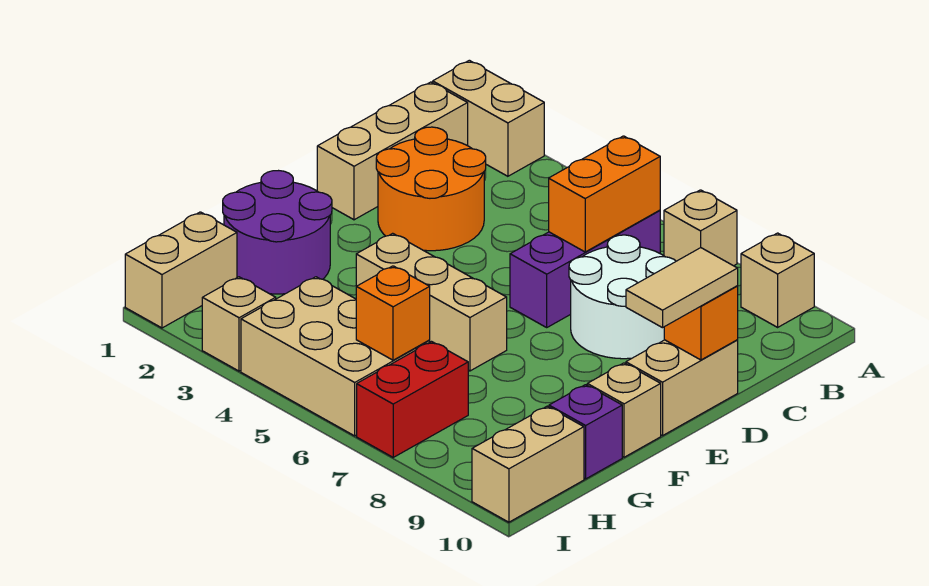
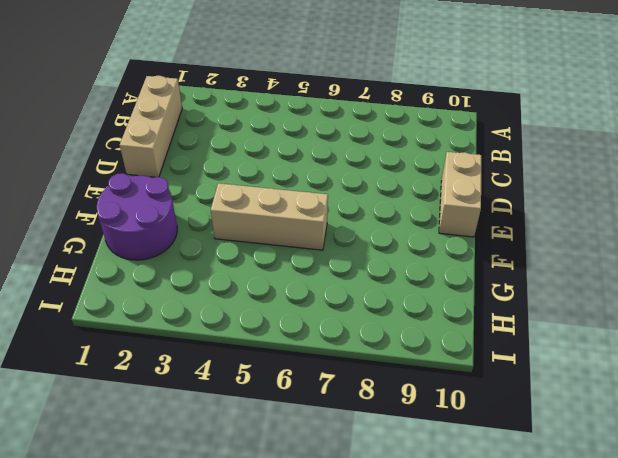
none -> tan brick A1:A2 level 1
none -> tan brick A7 level 1
none -> tan brick A9 level 1

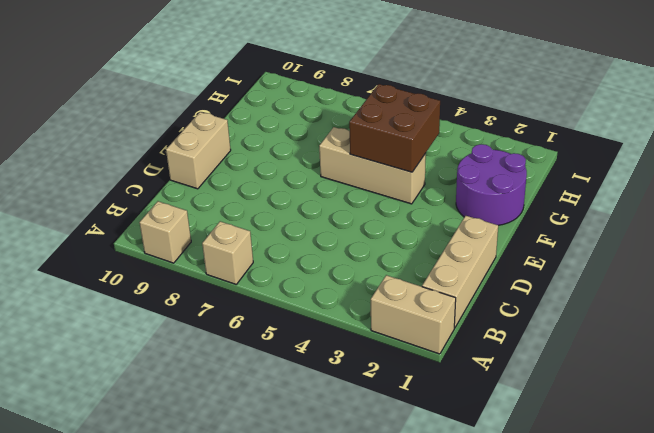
brown brick F4:G5 level 2 -> none
none -> purple brick B6:D6 level 1
none -> orange round brick C2:D3 level 1
none -> white round brick C7:D8 level 1

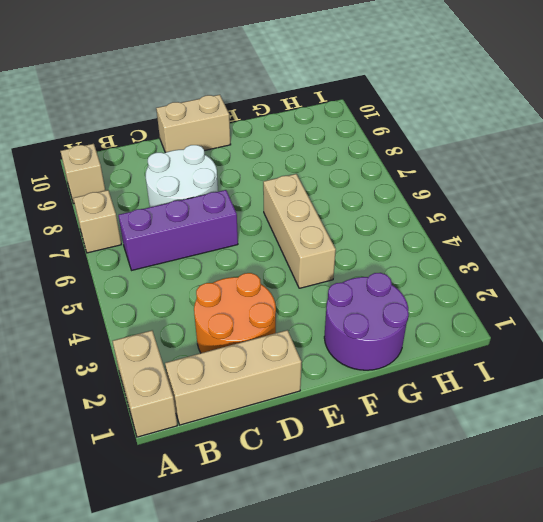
none -> tan brick F10 level 1
none -> purple brick G10 level 1
none -> tan brick H1:I1 level 1

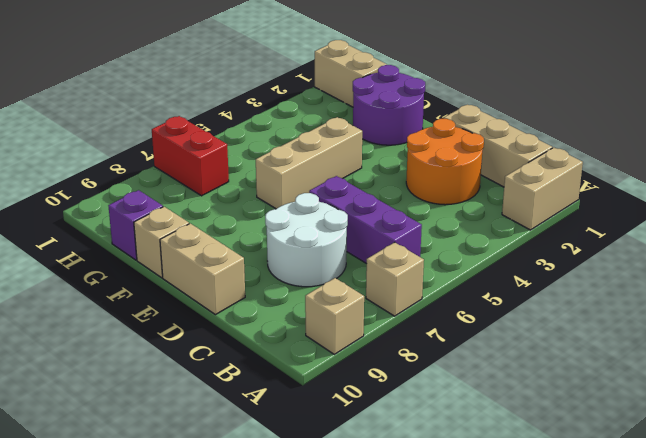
none -> tan brick H4:I6 level 1
none -> tan brick H10:I10 level 1
none -> tan brick I3 level 1

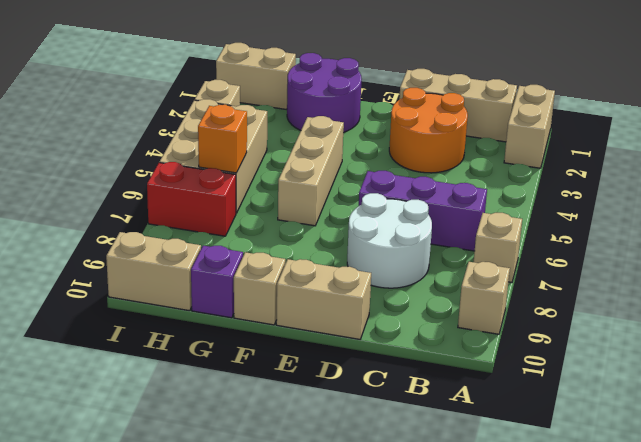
none -> orange brick B6:C6 level 2
none -> orange brick D10 level 2
none -> tan tile D10:E10 level 3

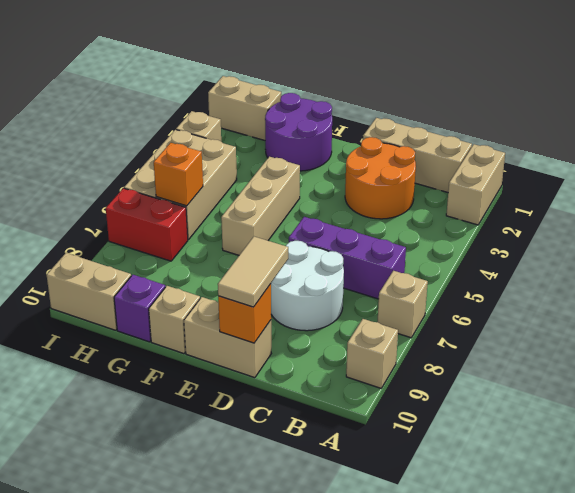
tan tile D9:D10 level 3 -> tan tile D10:E10 level 3
none -> orange brick B6:C6 level 2

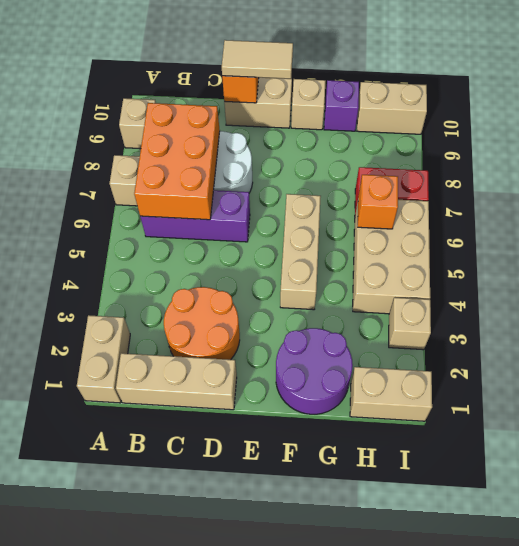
orange brick B6:C8 level 2 -> orange brick B6:C6 level 2

